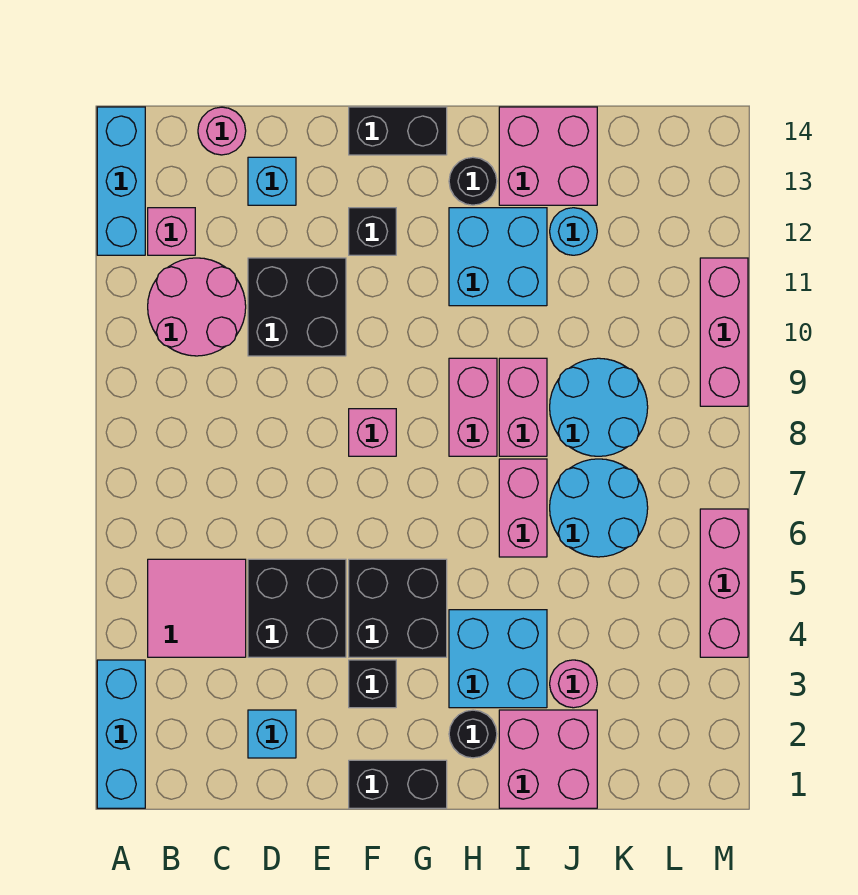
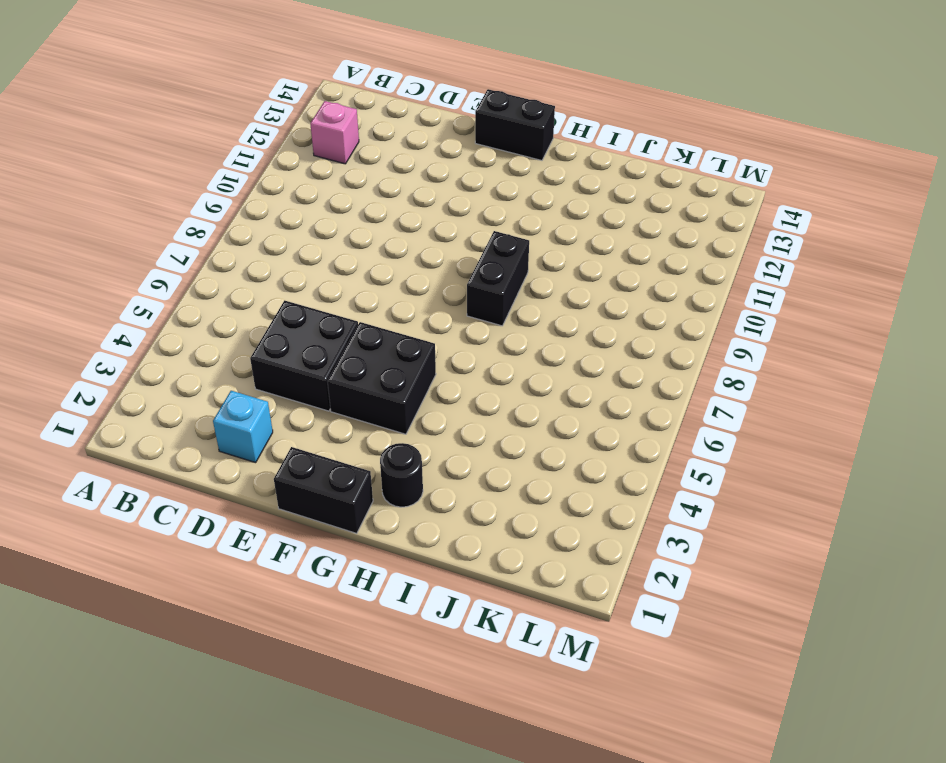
black brick H8:H9 level 1 -> pink brick H8:H9 level 1
none -> cyan brick A1:A3 level 1
none -> cyan brick A12:A14 level 1
none -> pink tile B4:C5 level 1
none -> pink round brick B10:C11 level 1

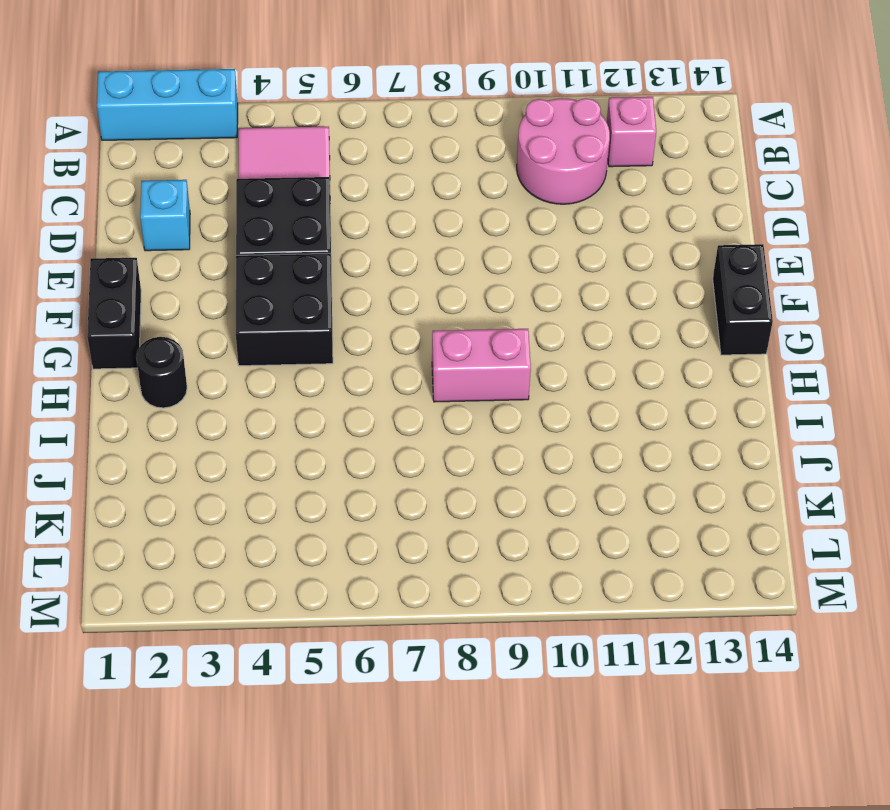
none -> cyan brick A12:A14 level 1
none -> pink round brick C14 level 1
none -> black brick D10:E11 level 1
none -> cyan brick D13 level 1

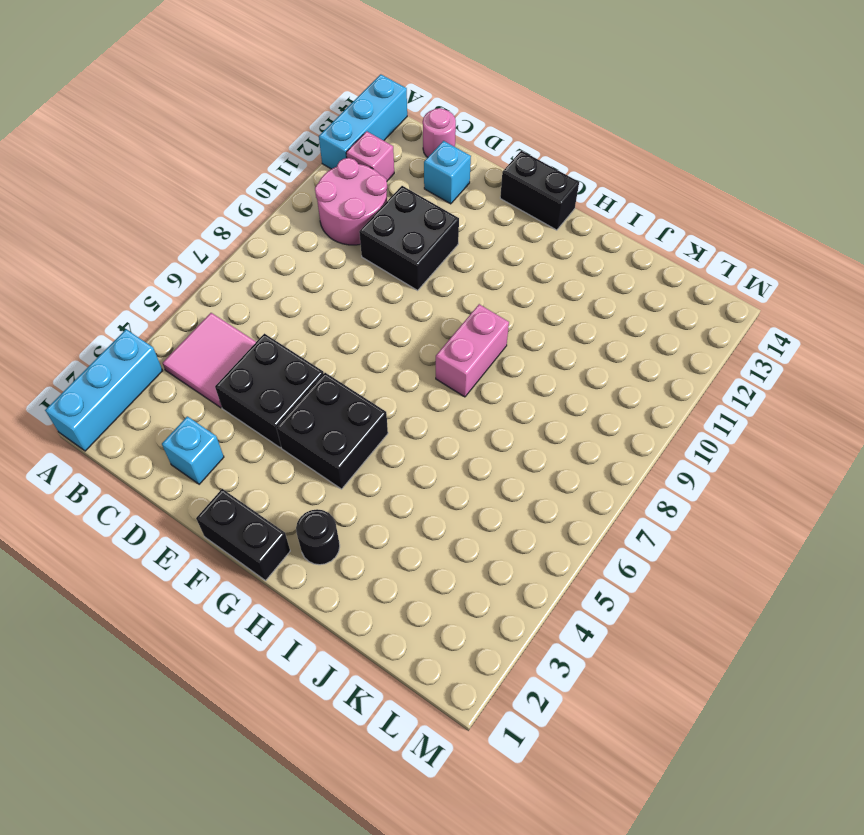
none -> black brick F3 level 1
none -> pink brick F8 level 1
none -> black brick F12 level 1
none -> cyan brick H3:I4 level 1

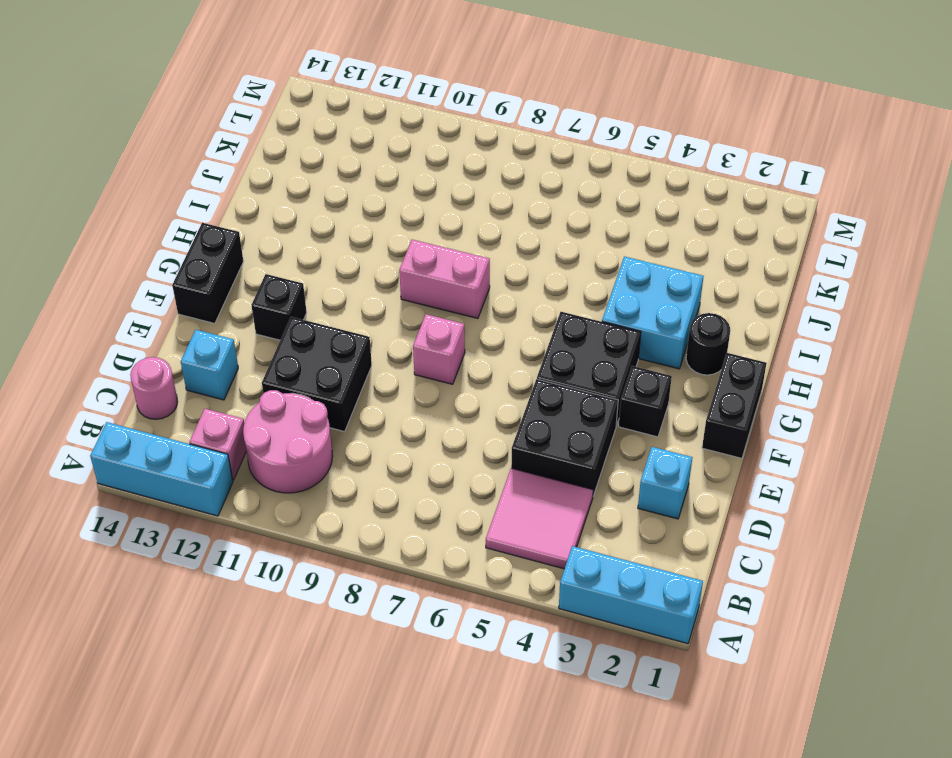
none -> cyan brick H11:I12 level 1
none -> black round brick H13 level 1
none -> pink brick I1:J2 level 1
none -> pink brick I6:I7 level 1

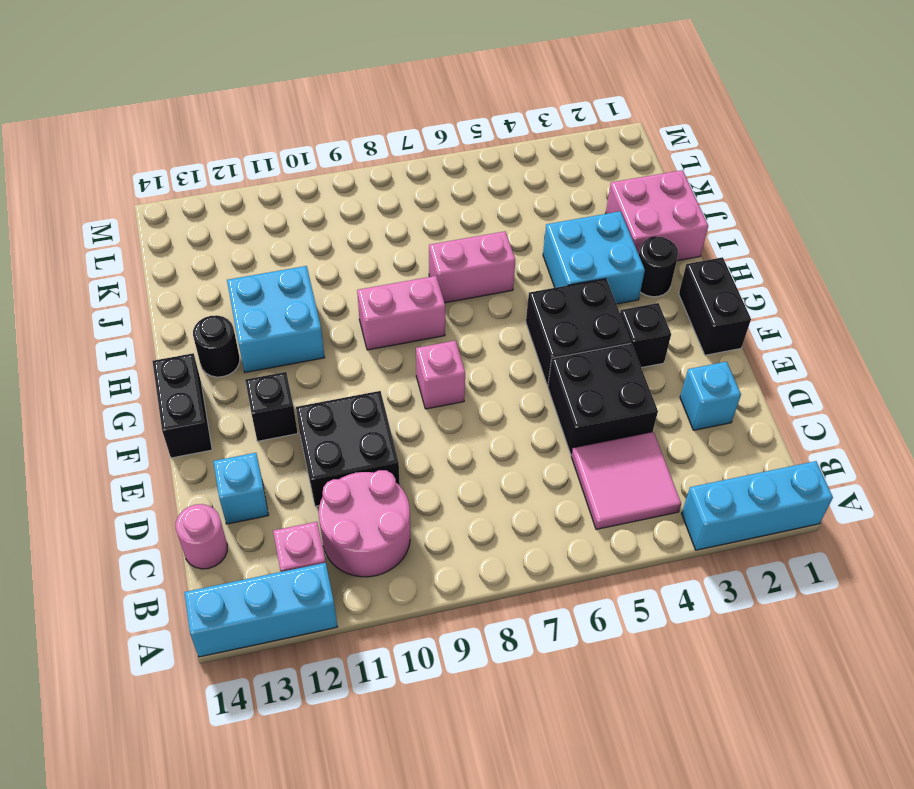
none -> pink brick I8:I9 level 1
none -> pink brick I13:J14 level 1
none -> pink round brick J3 level 1
none -> cyan round brick J6:K7 level 1

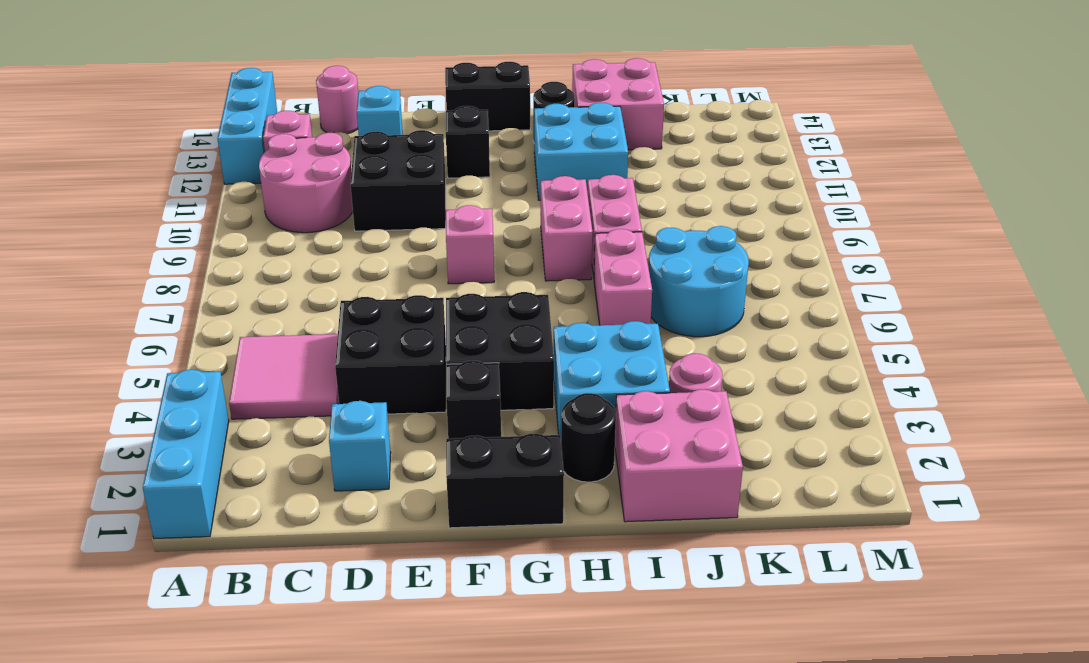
none -> cyan round brick J8:K9 level 1
none -> cyan round brick J12 level 1
none -> pink brick M4:M6 level 1
none -> pink brick M9:M11 level 1

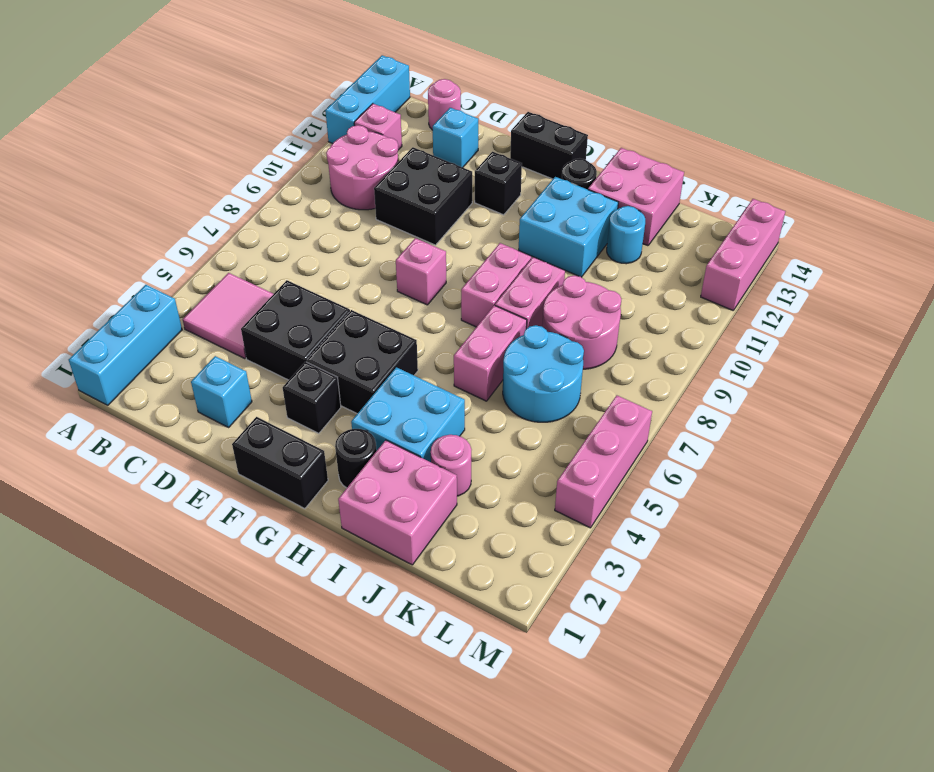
pink round brick J8:K9 level 1 -> cyan round brick J8:K9 level 1
pink brick M12:M14 level 1 -> pink brick M9:M11 level 1

